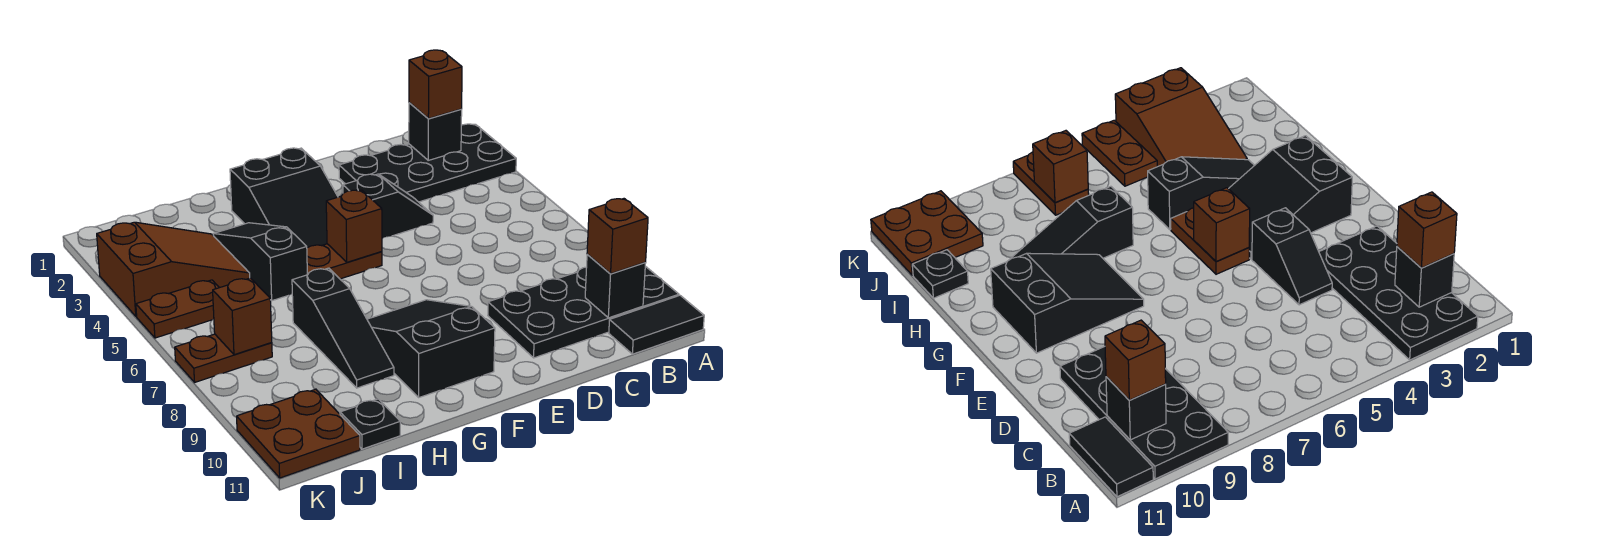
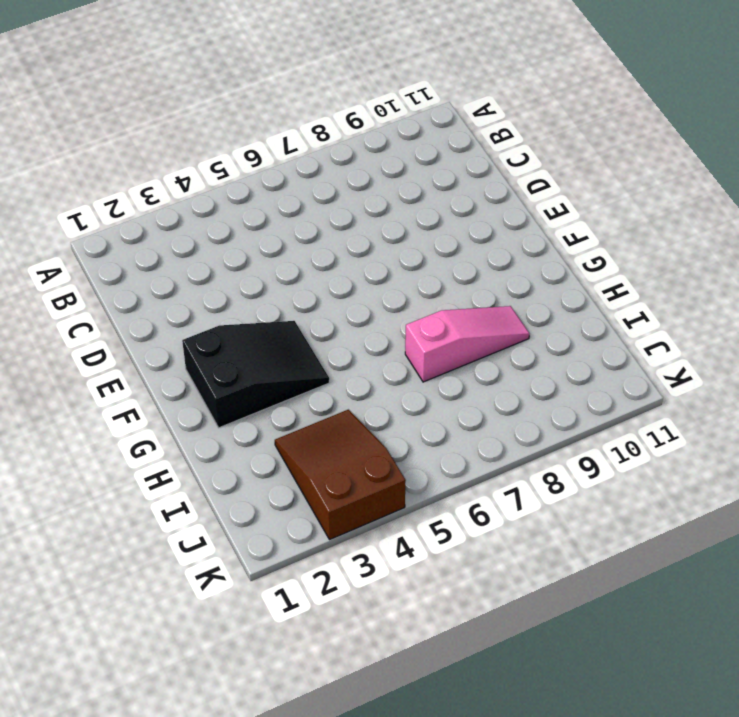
pink slope H7:H9 level 1 top 7 -> black slope H7:H9 level 1 top 7
none -> black plate A2:D3 level 1
none -> black plate A9:D10 level 1
none -> black tile A11:B11 level 1

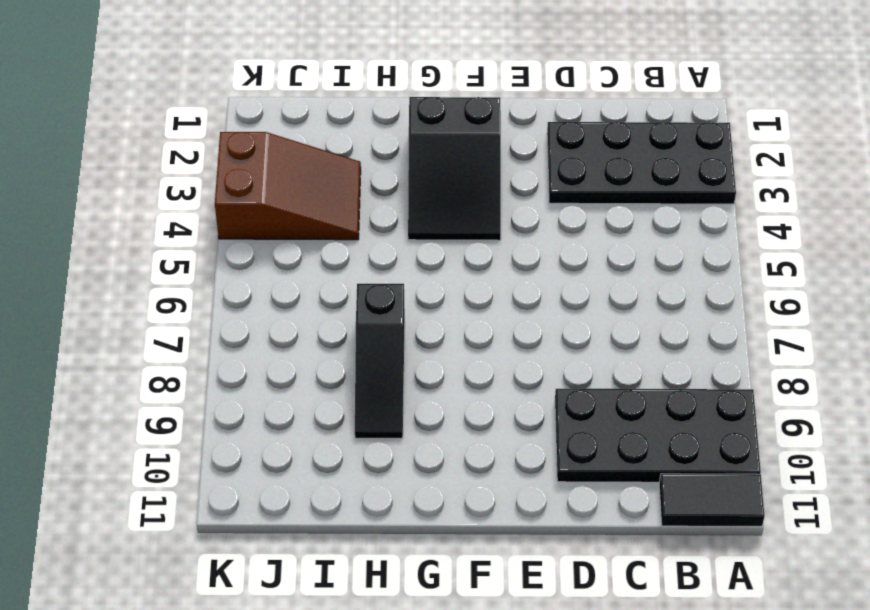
none -> black slope D4:E4 level 1 top E
none -> brown plate F5:G5 level 1
none -> black slope F8:G10 level 1 top 10

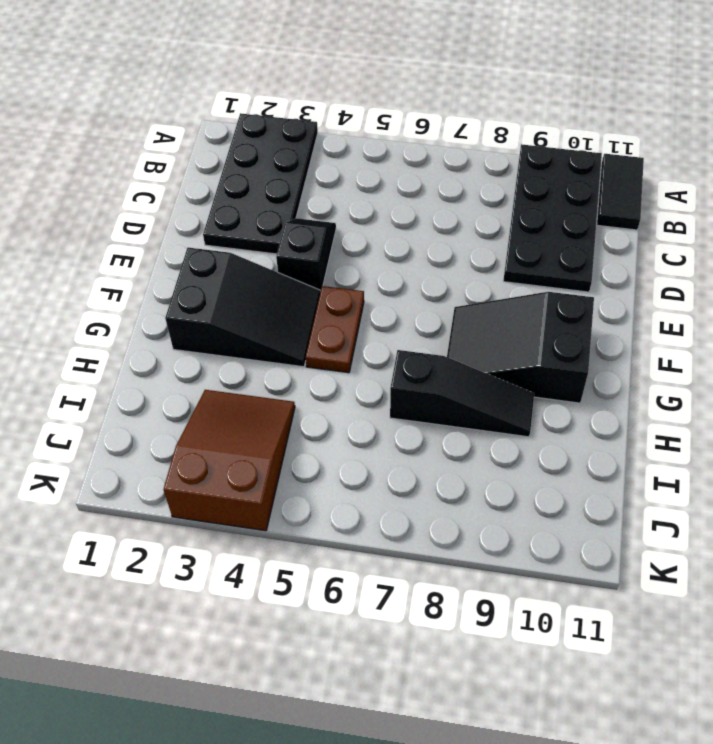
none -> black slope H3:H5 level 1 top 5
none -> black plate I11 level 1
none -> brown plate J5:K5 level 1

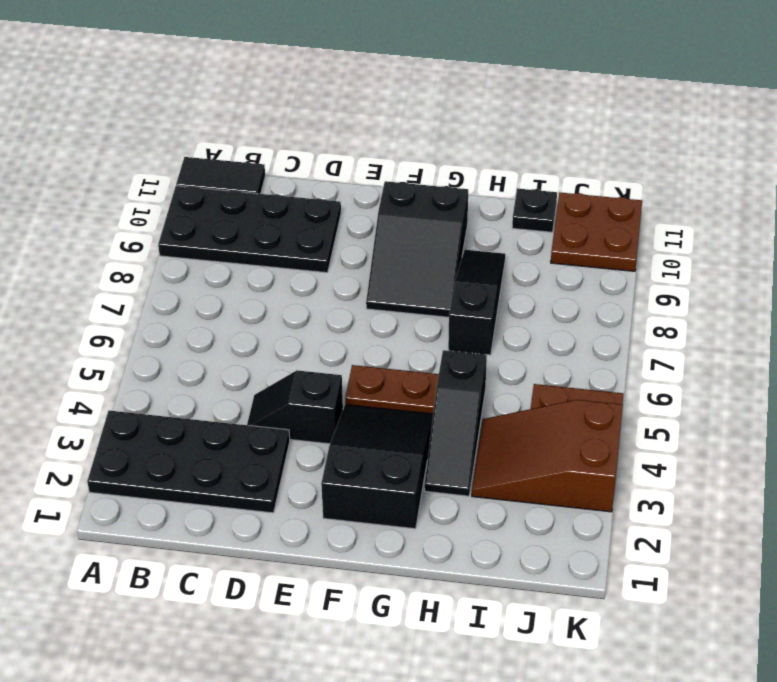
none -> brown plate J7:K7 level 1
none -> black brick B2 level 2
none -> black brick B10 level 2

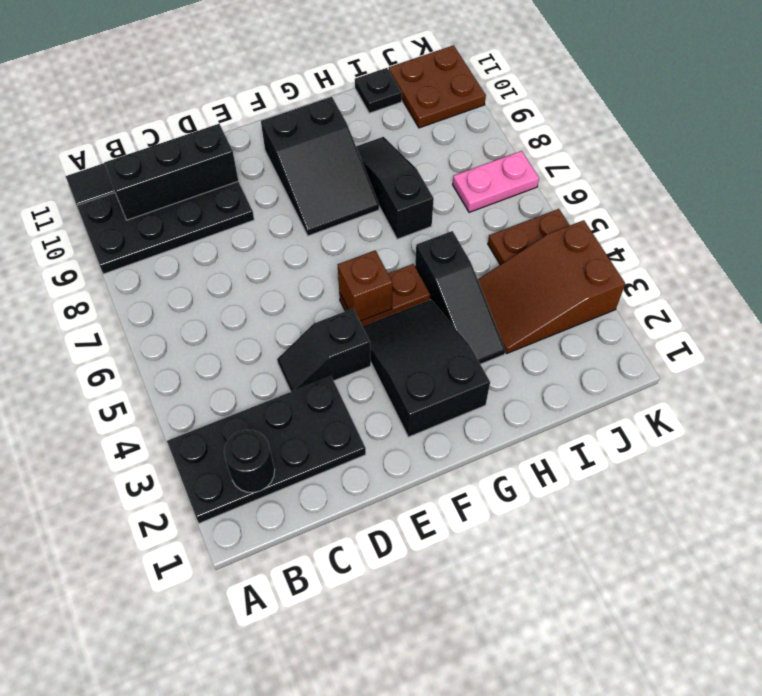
black round brick B2 level 2 -> black brick B2 level 2
black brick B10:D10 level 2 -> black brick B10 level 2
pink plate J7:K7 level 1 -> brown plate J7:K7 level 1
none -> brown brick J7 level 2
none -> brown brick B2 level 3
none -> brown brick B10 level 3

